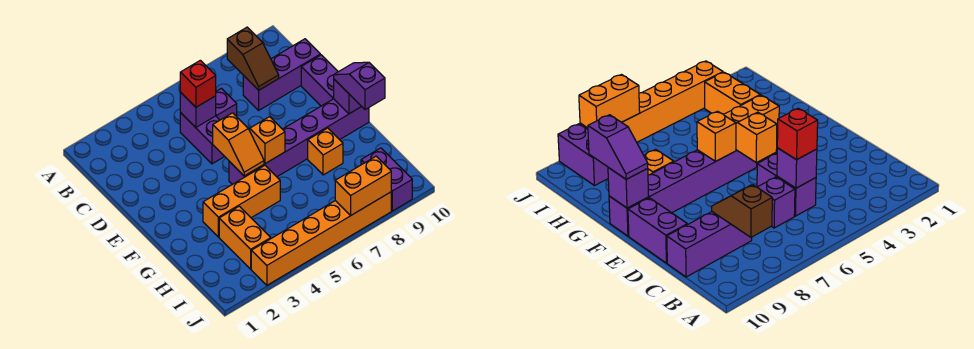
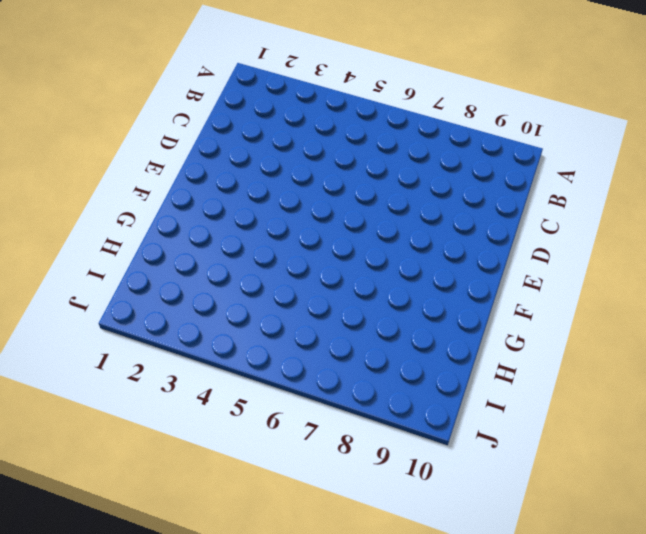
none -> purple brick C5:D5 level 1
none -> purple brick C6 level 1
none -> purple brick C8:C10 level 1

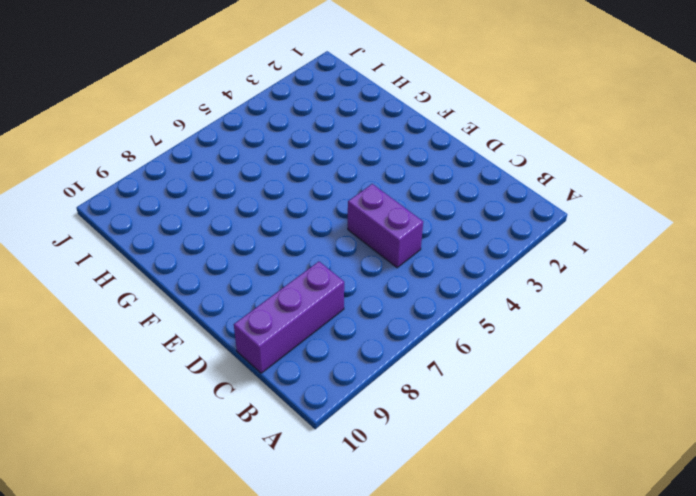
none -> purple brick C6 level 1
none -> purple brick D10:E10 level 1
none -> purple brick F5:F10 level 1

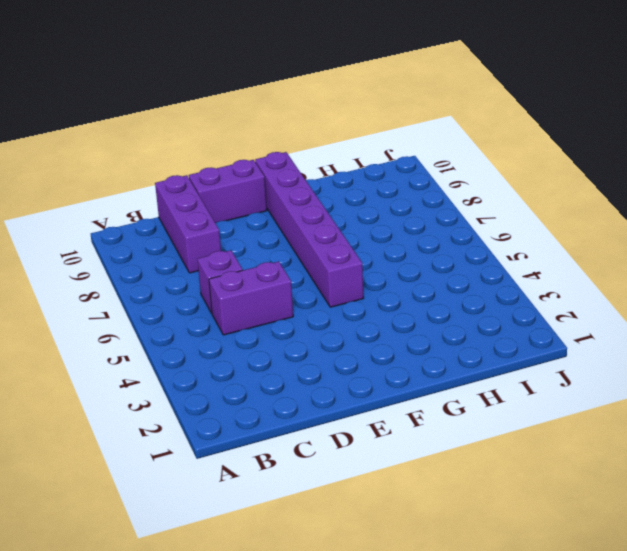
none -> orange brick G3:G5 level 1
none -> orange brick G8 level 1
none -> orange brick H3:I3 level 1

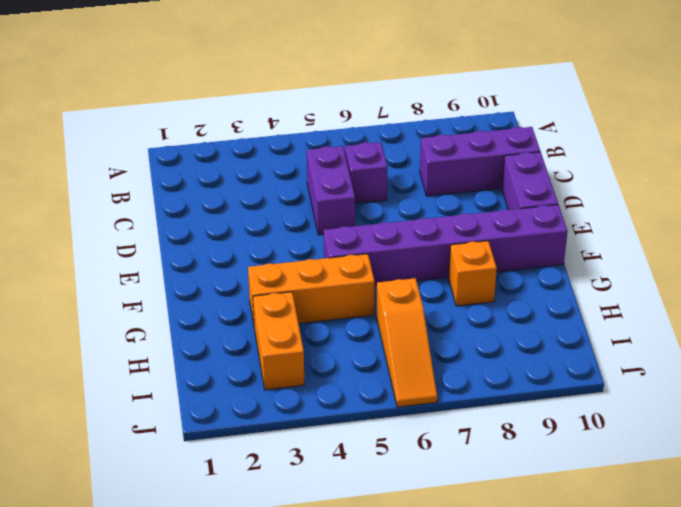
orange slope H6:J6 level 1 top H -> orange brick J3:J8 level 1
none -> purple brick I9:J9 level 1
none -> brown slope B8:C8 level 2 top B
none -> purple brick C5 level 2

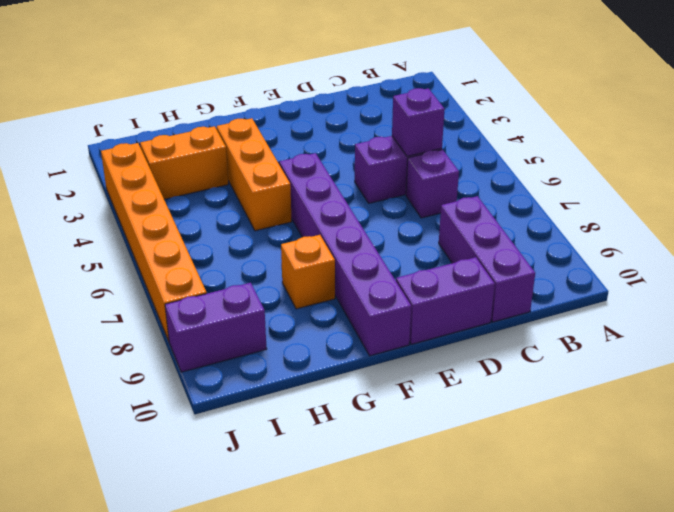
none -> brown slope B8:C8 level 2 top B
none -> orange slope E5:F5 level 2 top E
none -> orange brick F6 level 2

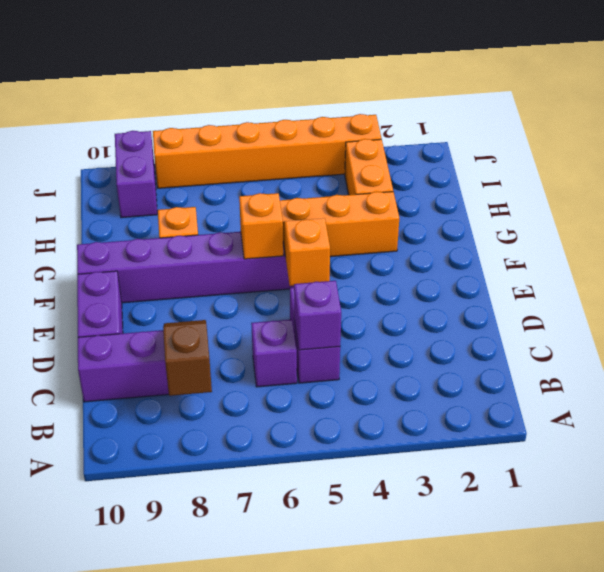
none -> purple brick F10 level 2
none -> orange brick J7:J8 level 2
none -> red brick C5 level 3

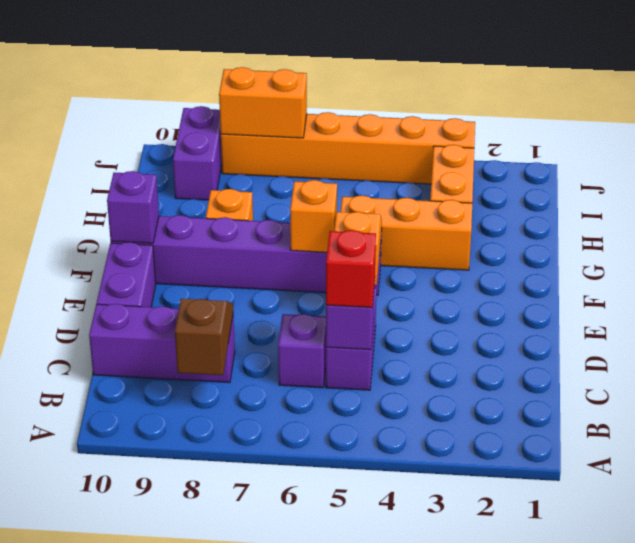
none -> purple slope F10:G10 level 3 top G

